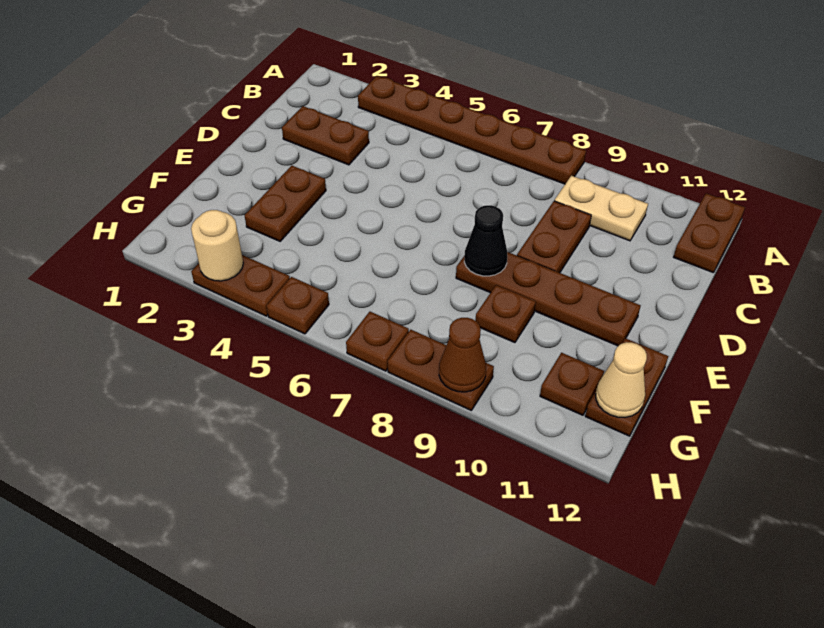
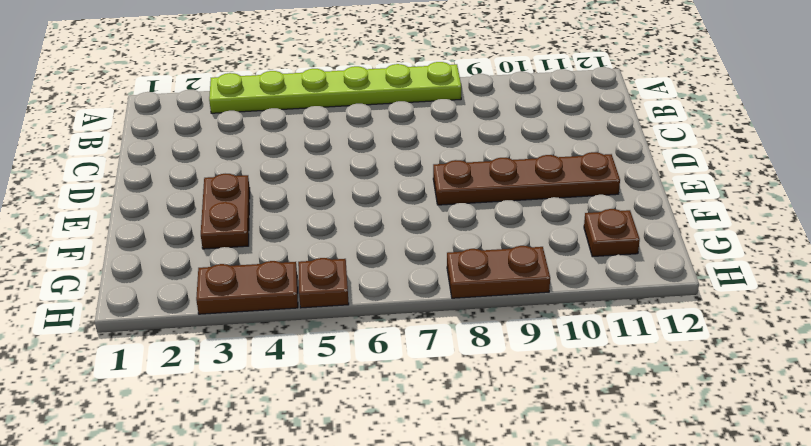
lime plate A3:A8 level 1 -> brown plate A3:A8 level 1
none -> brown plate A12:B12 level 1
none -> tan plate B9:B10 level 1
none -> brown plate C2:C3 level 1

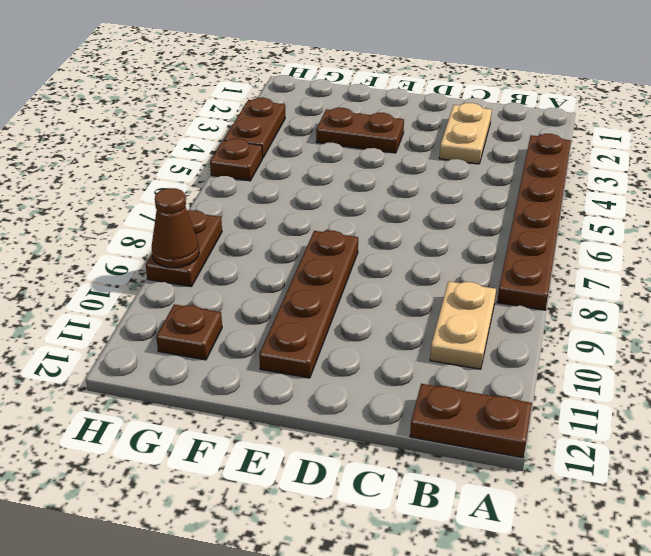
tan plate C2:C3 level 1 -> brown plate C2:C3 level 1
none -> brown plate C9:D9 level 1
none -> brown plate F9 level 1
none -> brown plate F12:G12 level 1

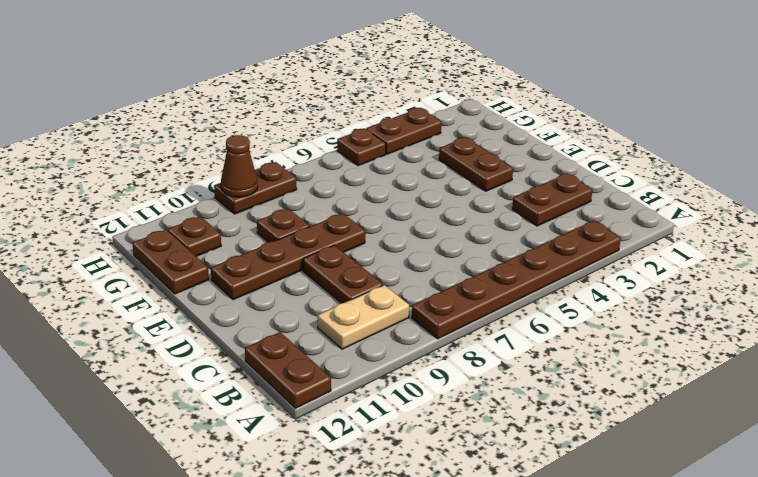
none -> brown plate H7 level 1
none -> black cone E8 level 2
none -> tan cone G12 level 2

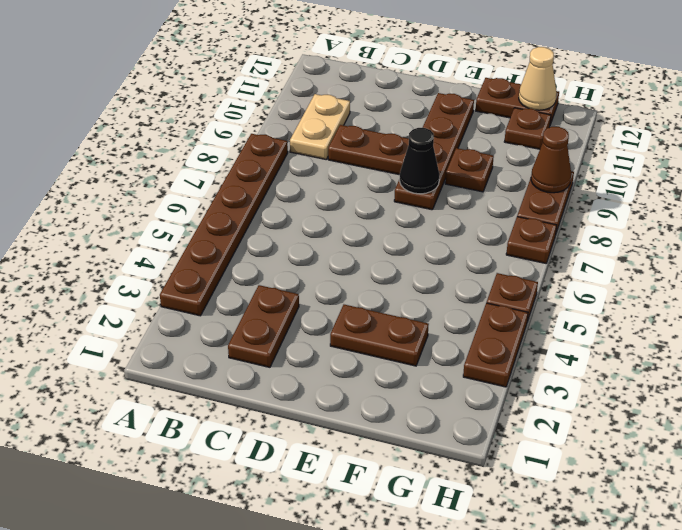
none -> brown plate A12:B12 level 1
none -> tan round brick H3 level 2

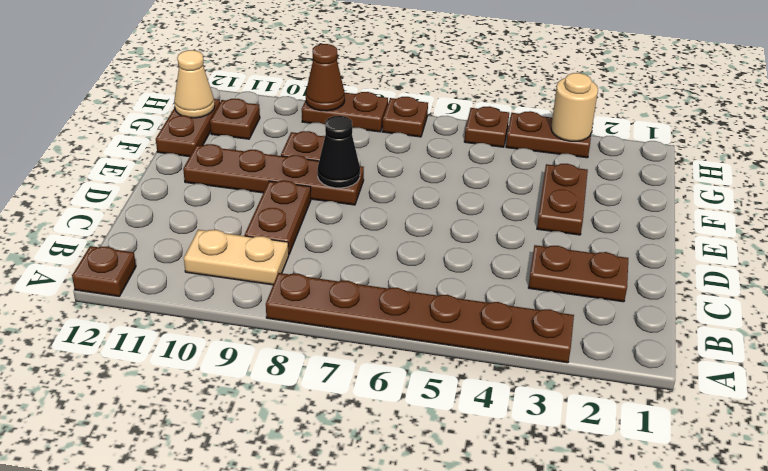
brown plate A12 level 1 -> brown plate A12:B12 level 1

